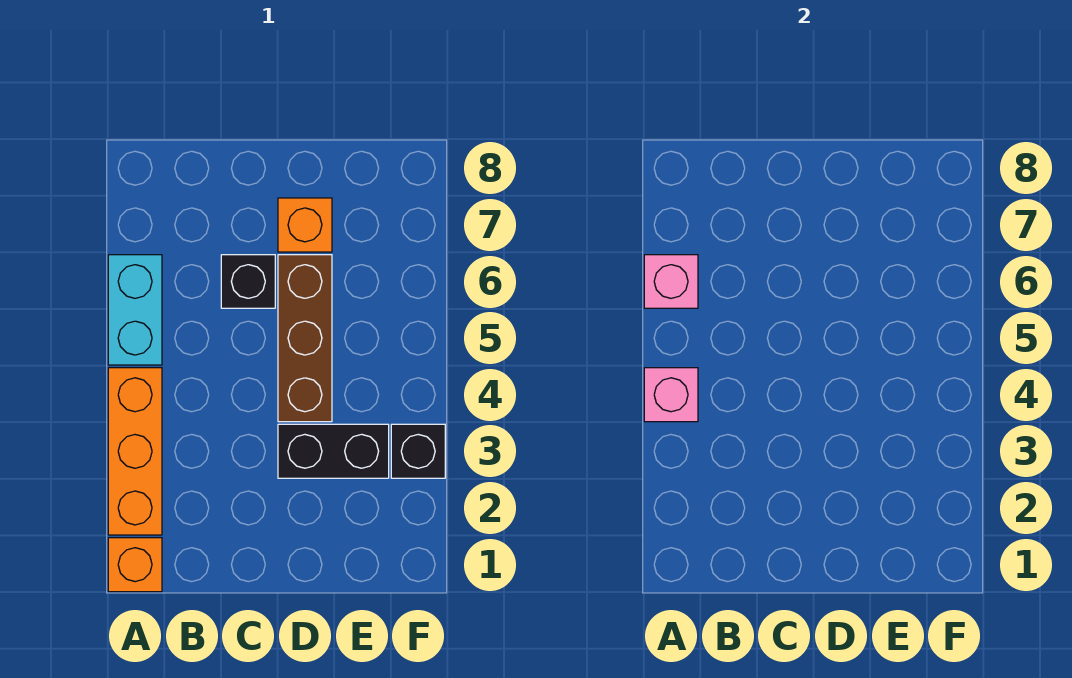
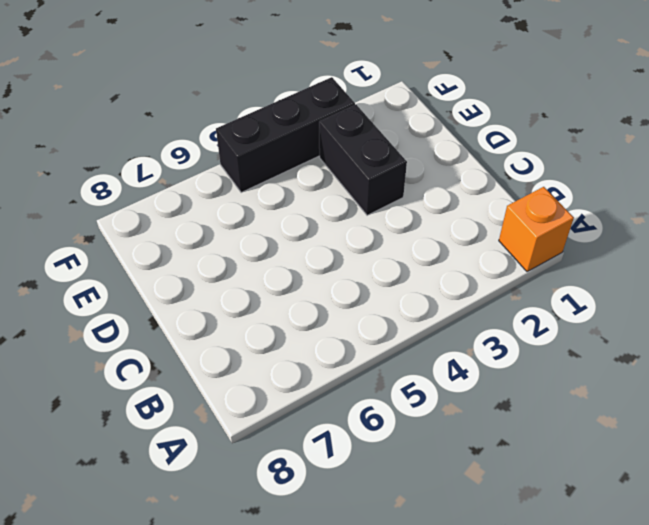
black brick F3:F5 level 1 -> black brick F3 level 1
none -> orange brick A2:A4 level 1
none -> cyan brick A5:A6 level 1

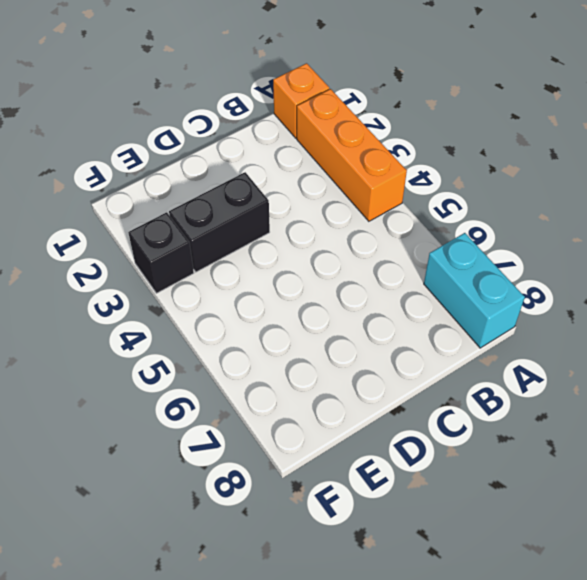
cyan brick A7:A8 level 1 -> cyan brick A5:A6 level 1
none -> black brick C6 level 1
none -> brown brick D4:D6 level 1

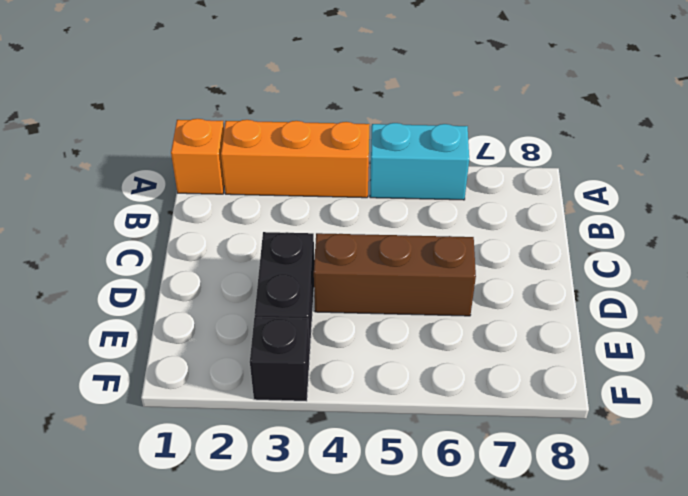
none -> black brick C6 level 1
none -> orange brick D7 level 1

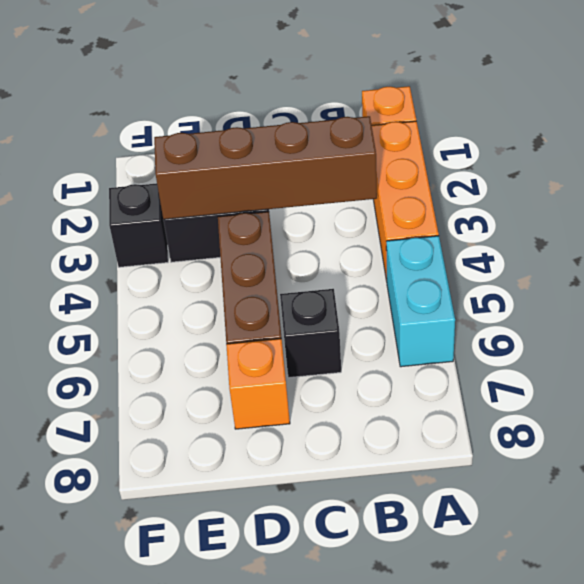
brown brick B3:E3 level 2 -> none
none -> pink brick A4 level 2
none -> pink brick A6 level 2

